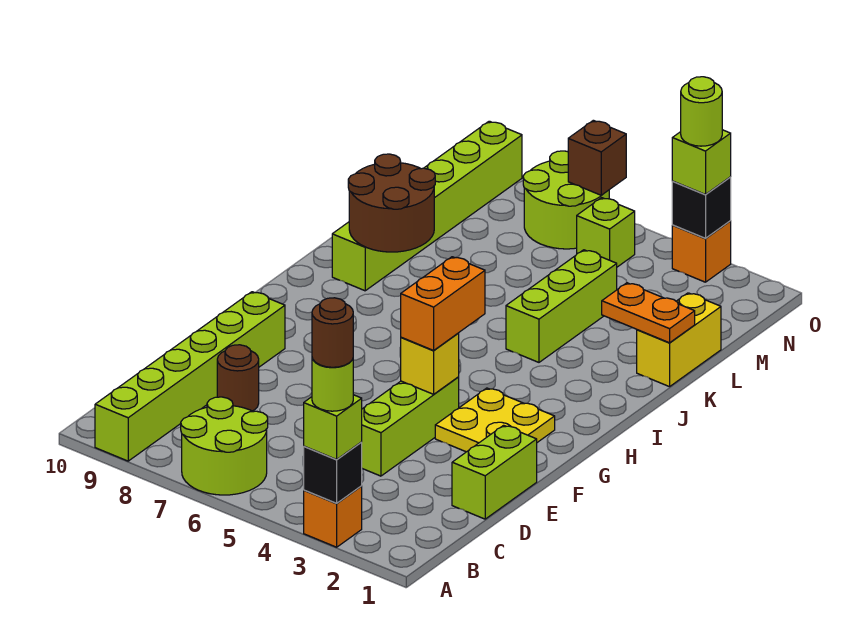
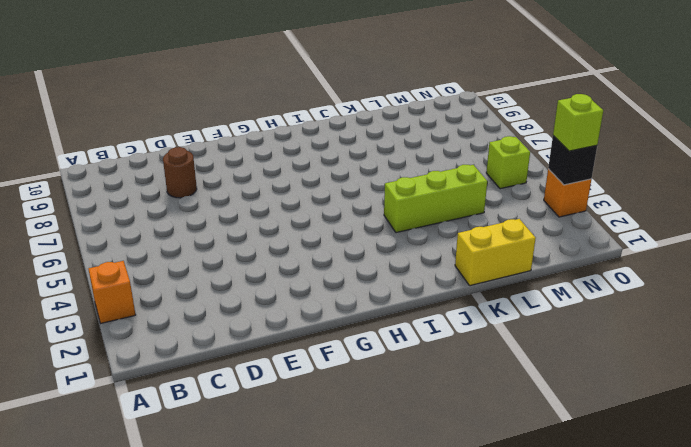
none -> lime round brick A6:B7 level 1
none -> lime brick A9:F9 level 1
none -> lime brick D1:E1 level 1

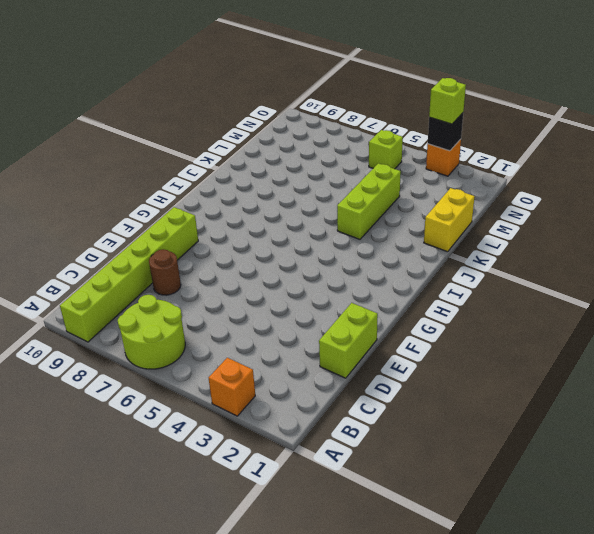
none -> lime brick D4:F4 level 1
none -> yellow plate F2:G3 level 1
none -> lime brick J9:O9 level 1

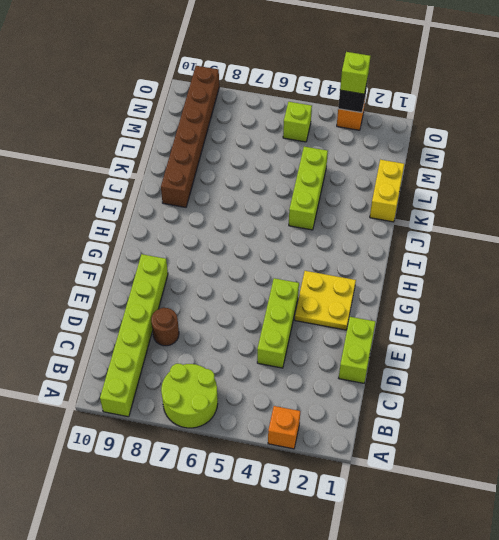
brown brick J9:O9 level 1 -> lime brick J9:O9 level 1
none -> lime round brick N6:O7 level 1
none -> black brick A3 level 2
none -> yellow brick F4 level 2

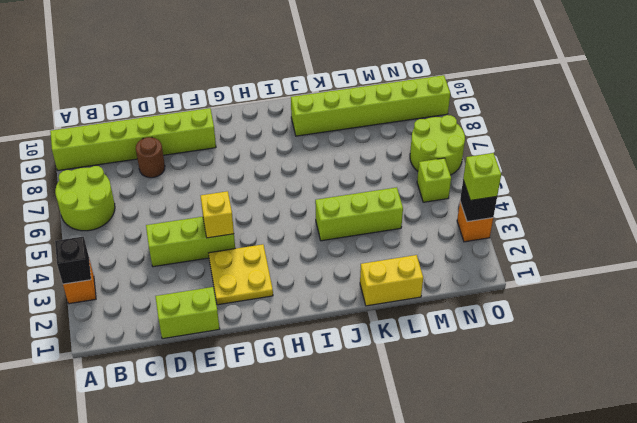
none -> brown round brick J8:K9 level 2
none -> orange plate K1:K2 level 2
none -> brown brick O6 level 2

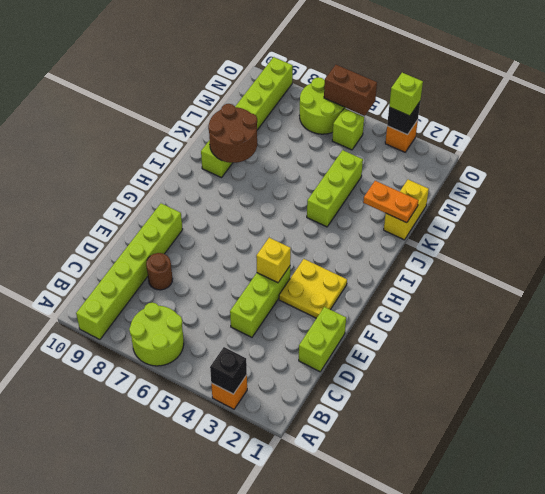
brown brick O5:O6 level 2 -> brown brick O6 level 2
none -> lime brick A3 level 3
none -> orange brick F4:G4 level 3
none -> lime round brick A3 level 4

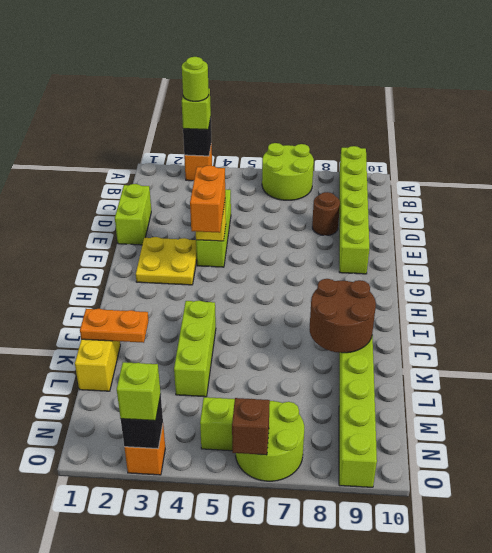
none -> lime round brick O3 level 4
none -> brown round brick A3 level 5

